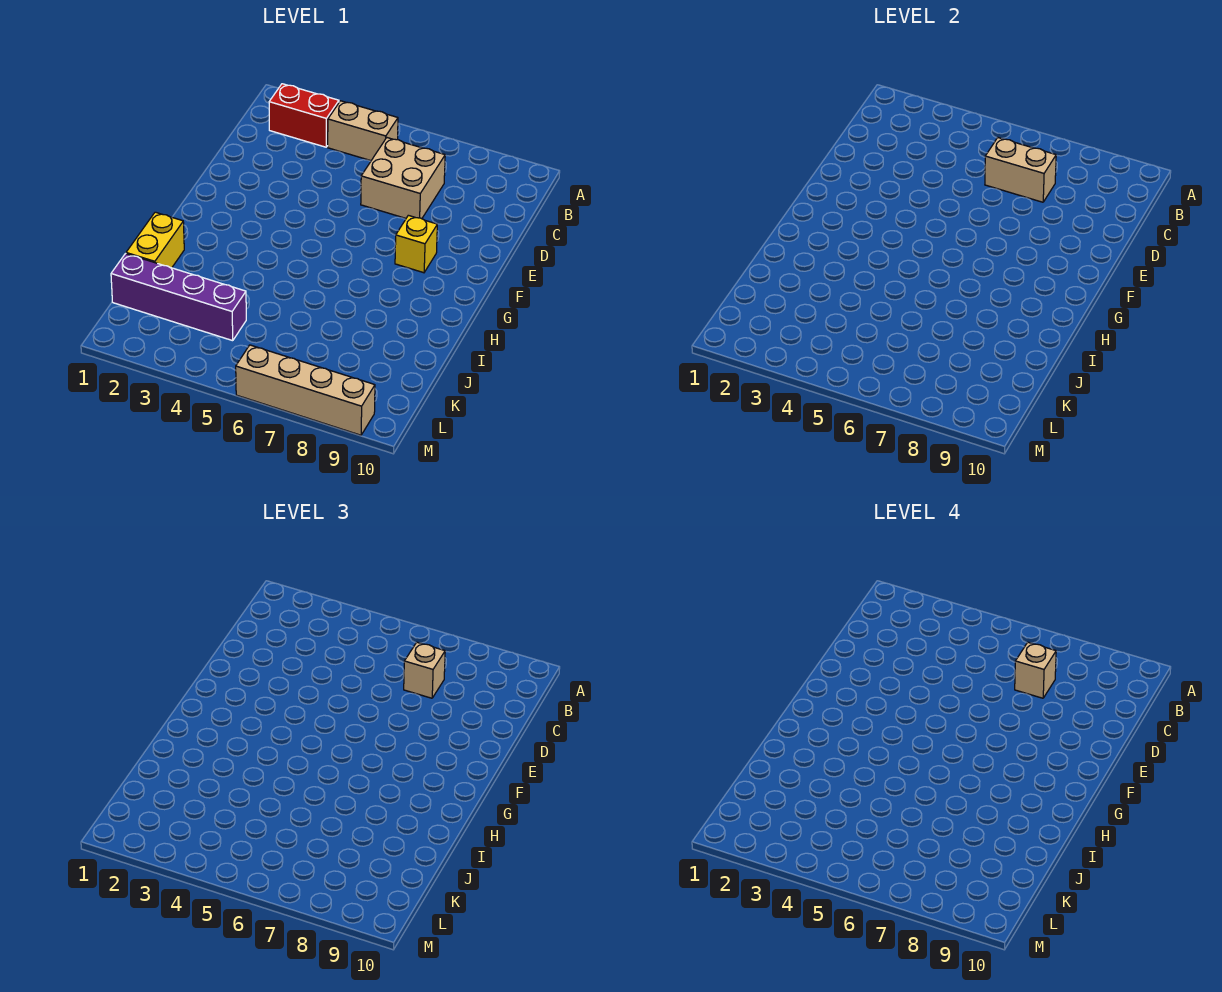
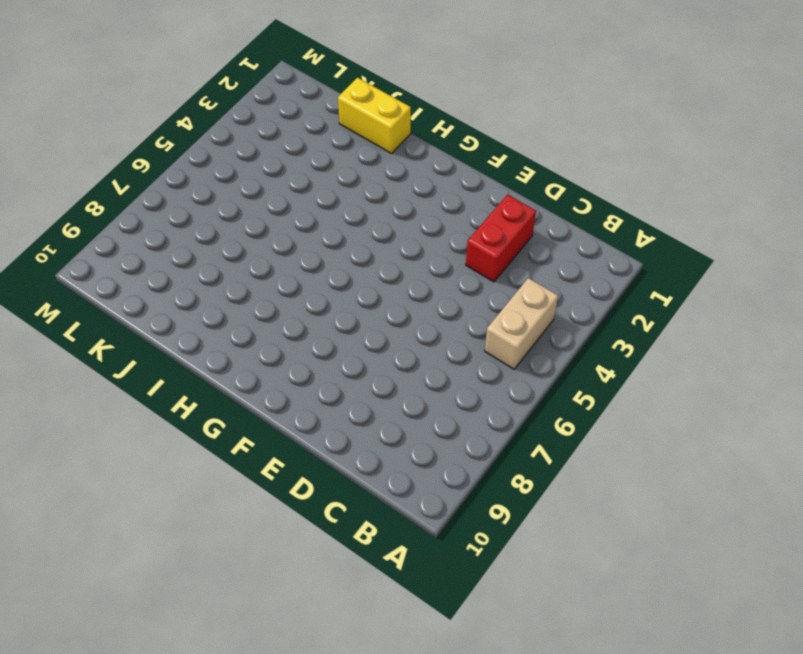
red brick D2:D3 level 1 -> red brick B2:B3 level 1
none -> tan brick C6:D7 level 1
none -> yellow brick F8 level 1

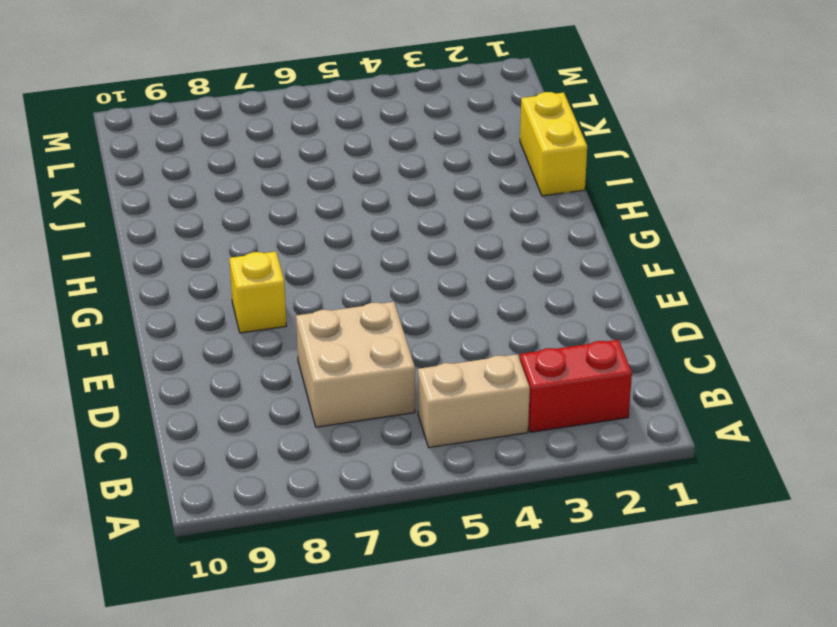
none -> purple brick K1:K4 level 1
none -> tan brick M6:M9 level 1

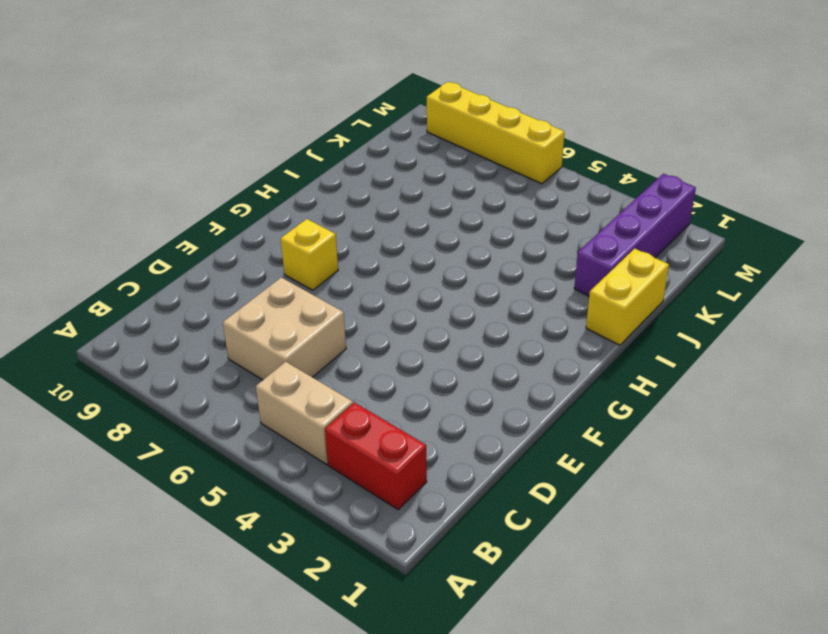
purple brick J2:M2 level 1 -> purple brick K1:K4 level 1
yellow brick M6:M9 level 1 -> tan brick M6:M9 level 1
none -> tan brick C6:C7 level 2
none -> tan brick C7 level 3

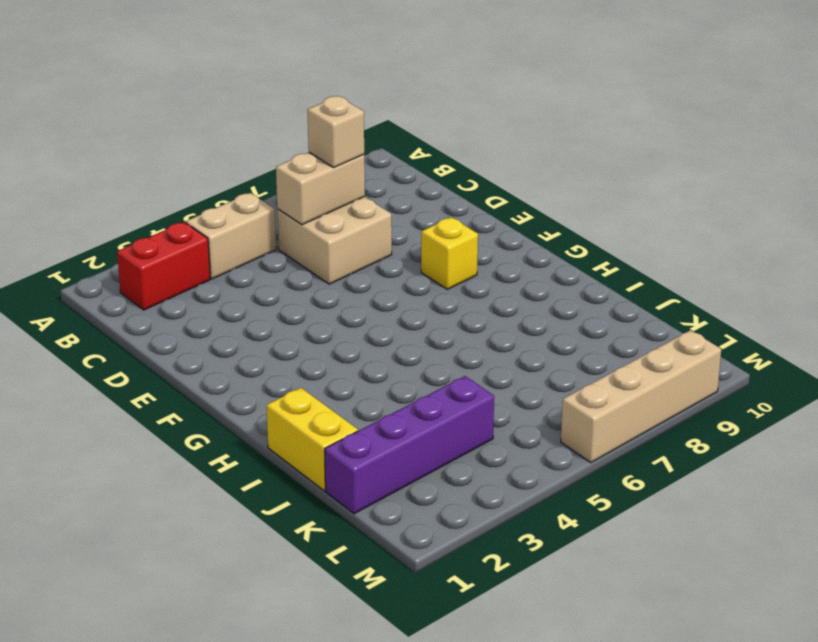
none -> tan brick C7 level 4

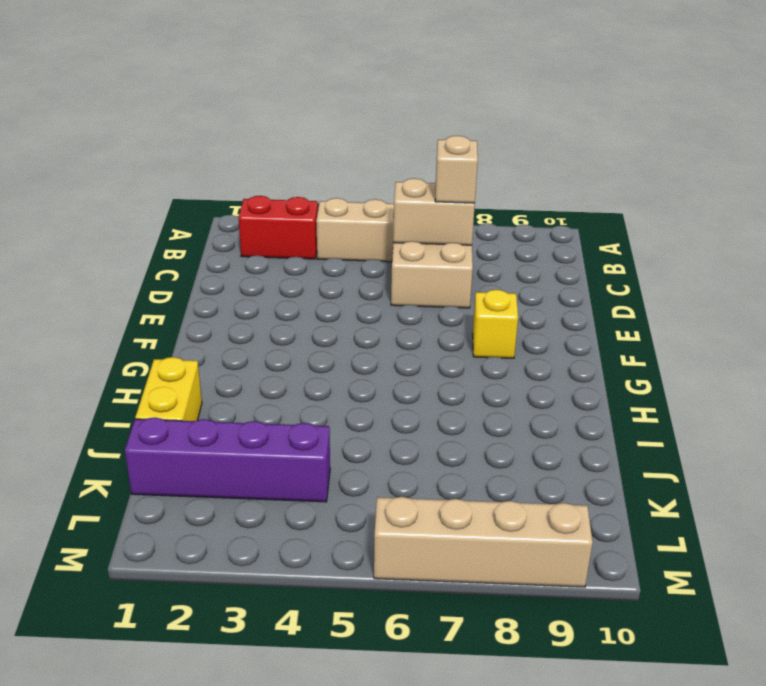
none -> tan brick C7 level 4

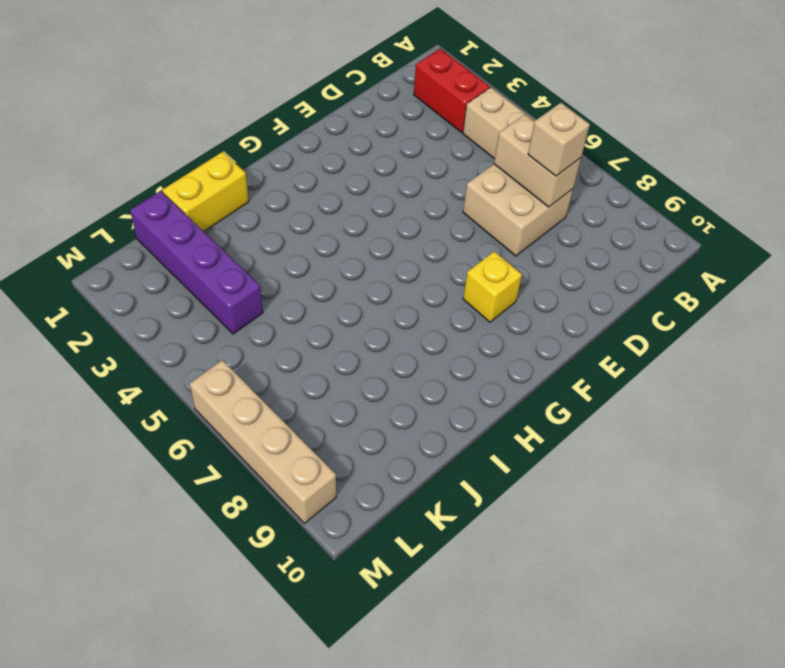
none -> tan brick C7 level 4

